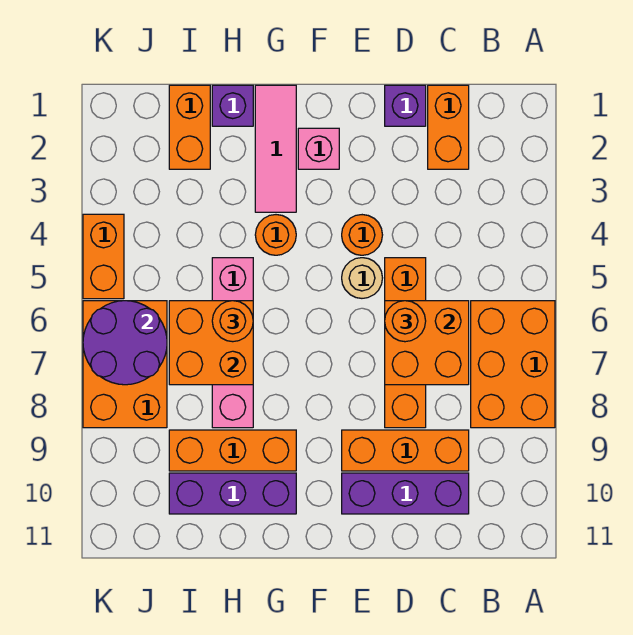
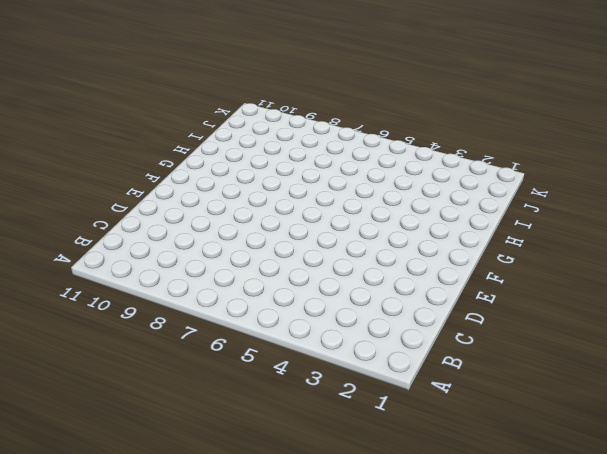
none -> orange brick A6:B8 level 1
none -> orange brick C1:C2 level 1
none -> orange brick C9:E9 level 1

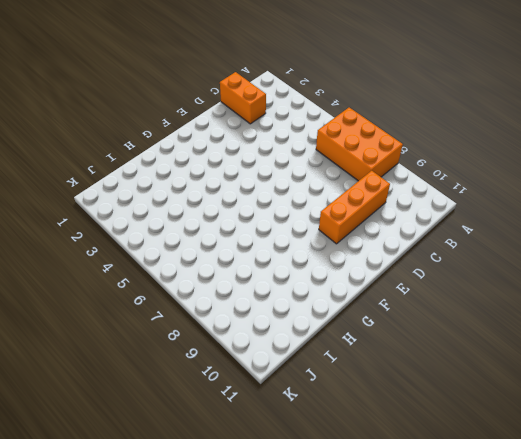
none -> purple brick C10:E10 level 1
none -> purple brick D1 level 1
none -> orange brick D5:D8 level 1

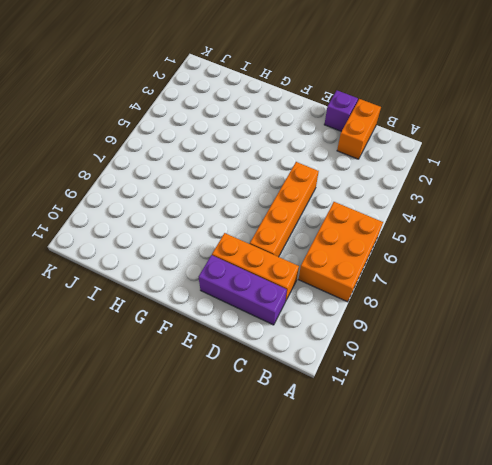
none -> orange round brick E4 level 1
none -> tan round brick E5 level 1
none -> pink brick F2 level 1

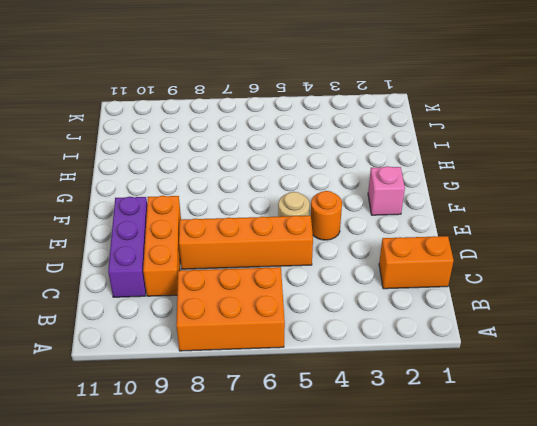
none -> purple brick D1 level 1
none -> pink tile G1:G3 level 1
none -> orange round brick G4 level 1

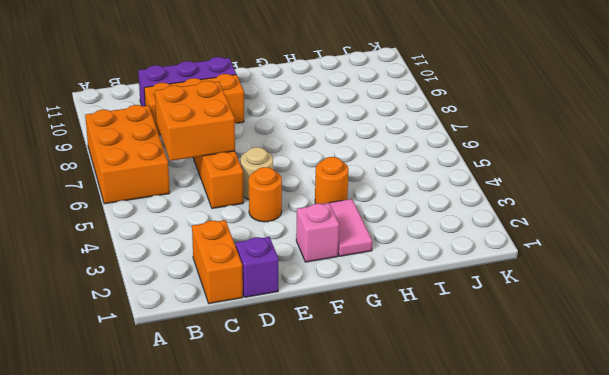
pink tile G2:G3 level 1 -> pink tile G1:G3 level 1
none -> orange brick G9:I9 level 1
none -> purple brick G10:I10 level 1
none -> purple brick H1 level 1

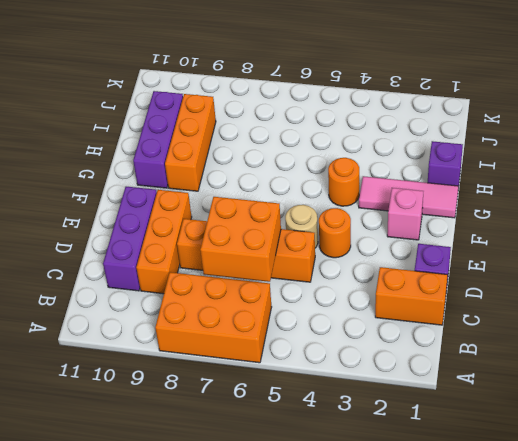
none -> pink brick H5:H8 level 1
none -> orange brick I1:I2 level 1
none -> orange brick J6:K8 level 1

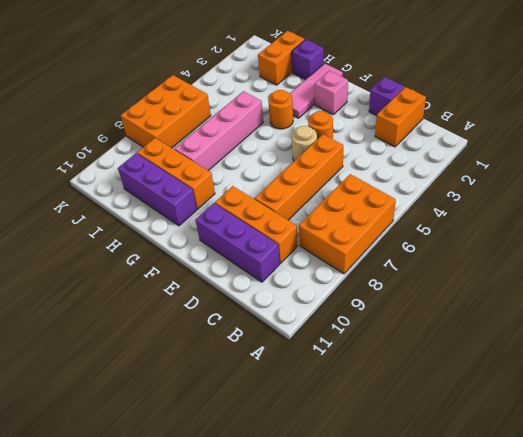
none -> orange brick K4:K5 level 1
none -> orange brick C6:D7 level 2
none -> orange brick H6:I7 level 2

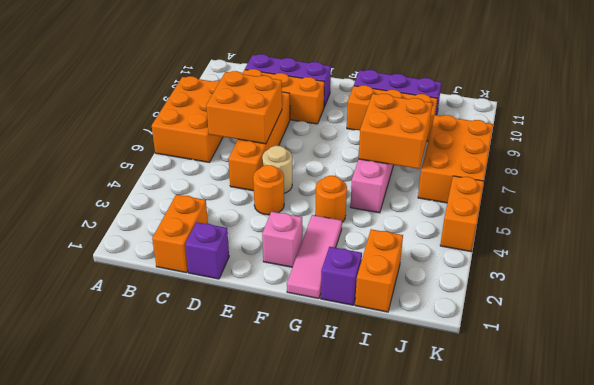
none -> purple round brick J6:K7 level 2
none -> orange round brick D6 level 3
none -> orange round brick H6 level 3

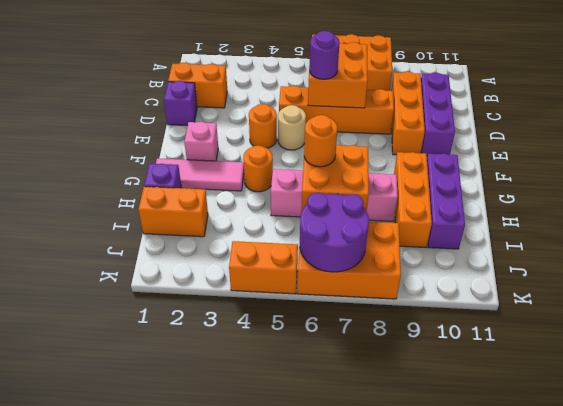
purple round brick D6 level 3 -> orange round brick D6 level 3

